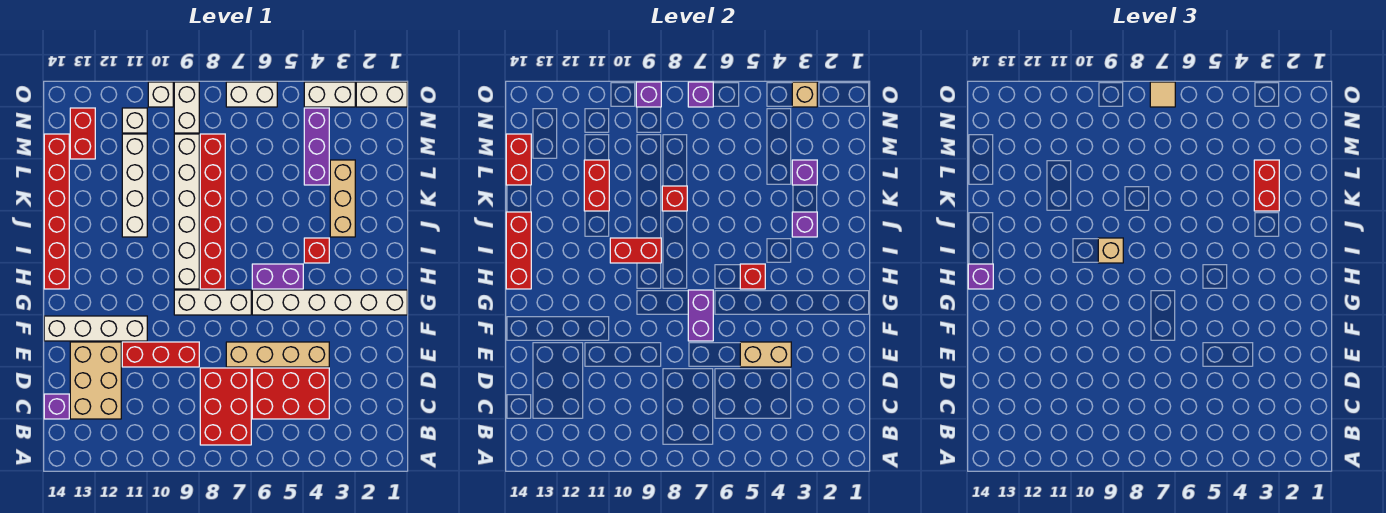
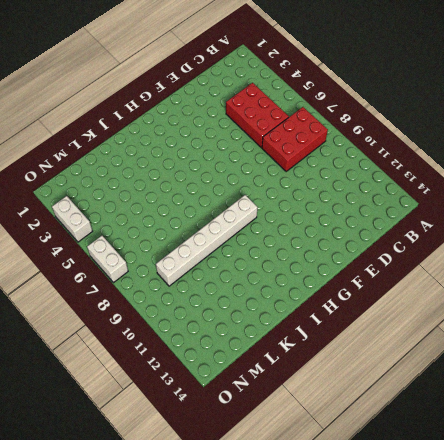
none -> tan brick C12:E13 level 1
none -> purple brick C14 level 1
none -> tan brick E4:E7 level 1
none -> red brick E9:E11 level 1

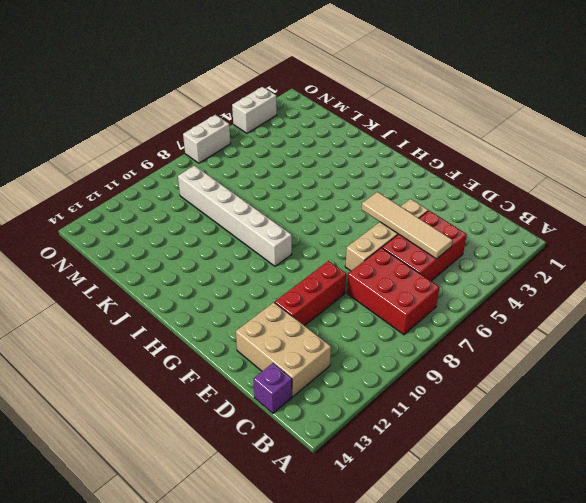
tan tile C5:F5 level 2 -> tan brick E4:E5 level 2
none -> white brick F11:F14 level 1
none -> white brick G1:G6 level 1
none -> white brick G7:G9 level 1
none -> purple brick H5:H6 level 1

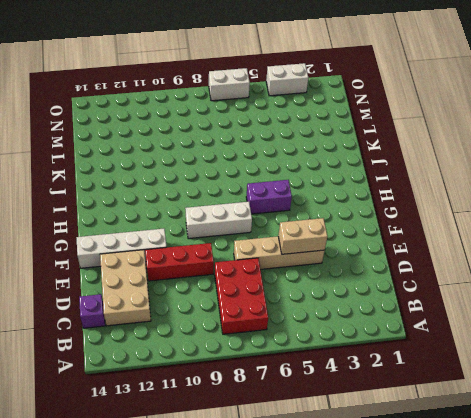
none -> red brick C4:D6 level 1
none -> white brick G1:G6 level 1
none -> red brick H8:M8 level 1
none -> white brick H9:M9 level 1

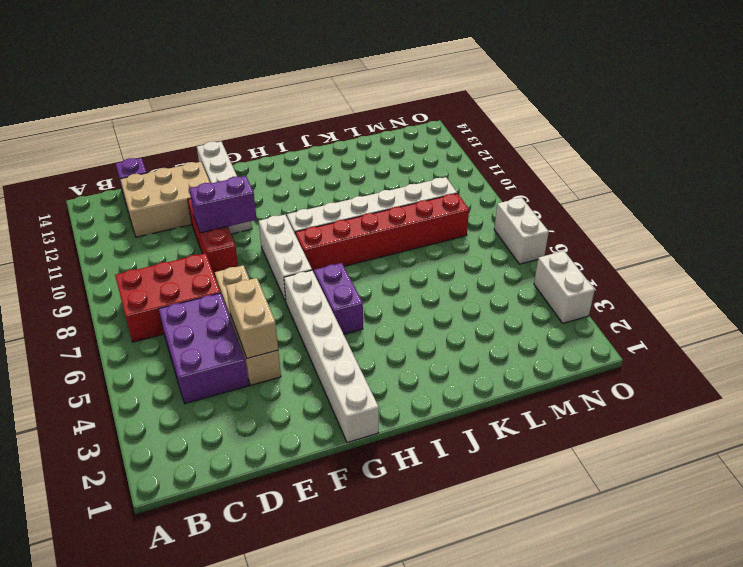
purple brick C4:D6 level 1 -> red brick C4:D6 level 1
purple brick E10:F10 level 2 -> purple brick F7:G7 level 2
none -> red brick H14:M14 level 1
none -> red brick I4 level 1
none -> tan brick J3:L3 level 1
none -> white brick J11:M11 level 1

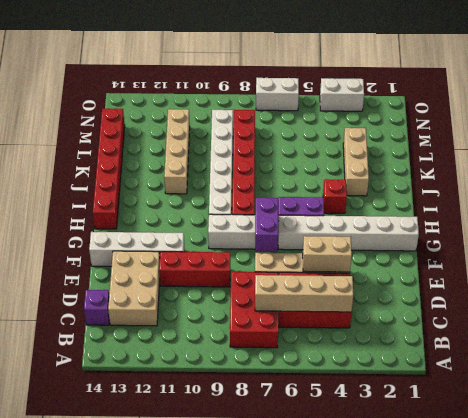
tan brick C4:C7 level 2 -> none
tan brick J11:M11 level 1 -> white brick J11:M11 level 1
none -> purple brick L4:N4 level 1
none -> red brick M13:N13 level 1
none -> white brick N9:O9 level 1
none -> white brick N11 level 1

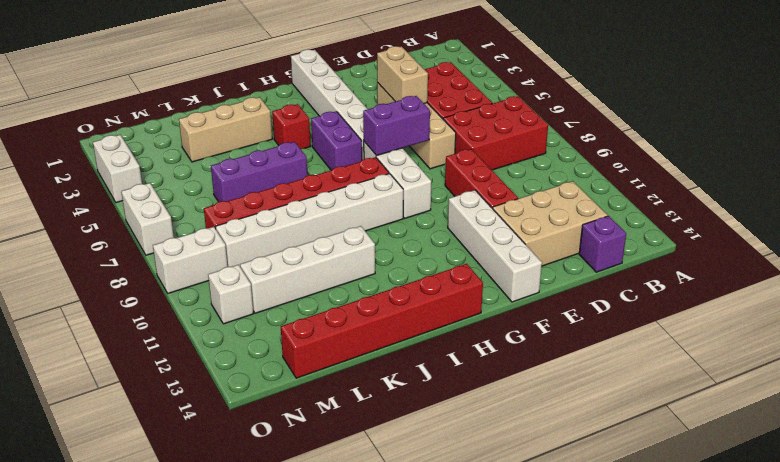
purple brick J6:L6 level 1 -> purple brick L4:N4 level 1
none -> red brick M13:N13 level 1
none -> white brick O1:O2 level 1
none -> white brick O10 level 1
none -> red brick H5 level 2

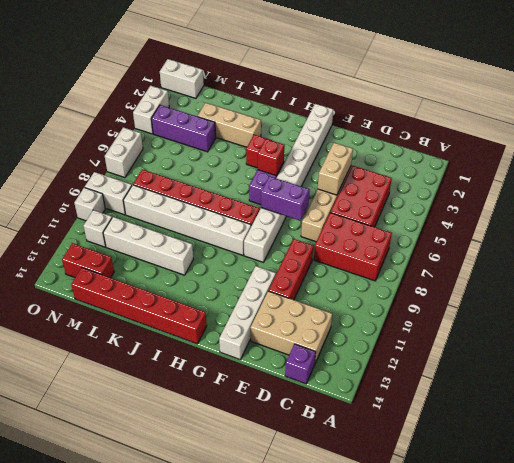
white brick N1:O1 level 1 -> white brick O1:O2 level 1
none -> red brick H14:J14 level 2
none -> red brick I9:I10 level 2
none -> purple brick J3 level 2
none -> red brick K8 level 2

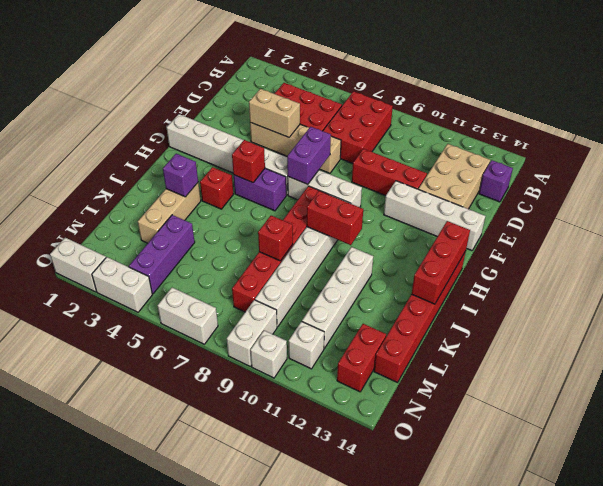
none -> red brick K11:L11 level 2
none -> purple brick L3 level 2
none -> red brick L14:M14 level 2
none -> tan brick O3 level 2

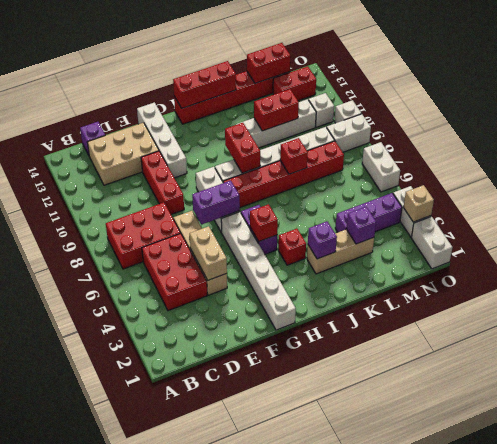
none -> purple brick O7 level 2
none -> purple brick O9 level 2
none -> purple brick H14 level 3
none -> tan brick I9 level 3

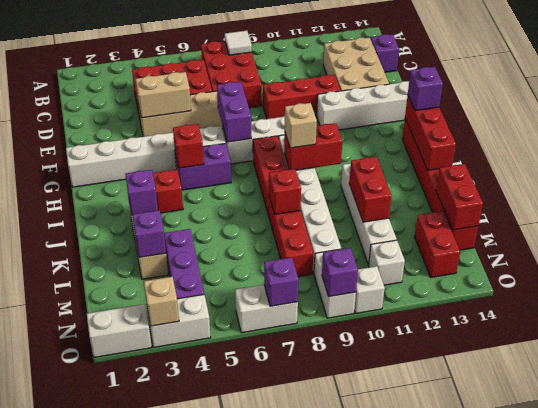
white tile B8 level 2 -> none
none -> red brick K3:L3 level 3
none -> tan tile O7 level 3

